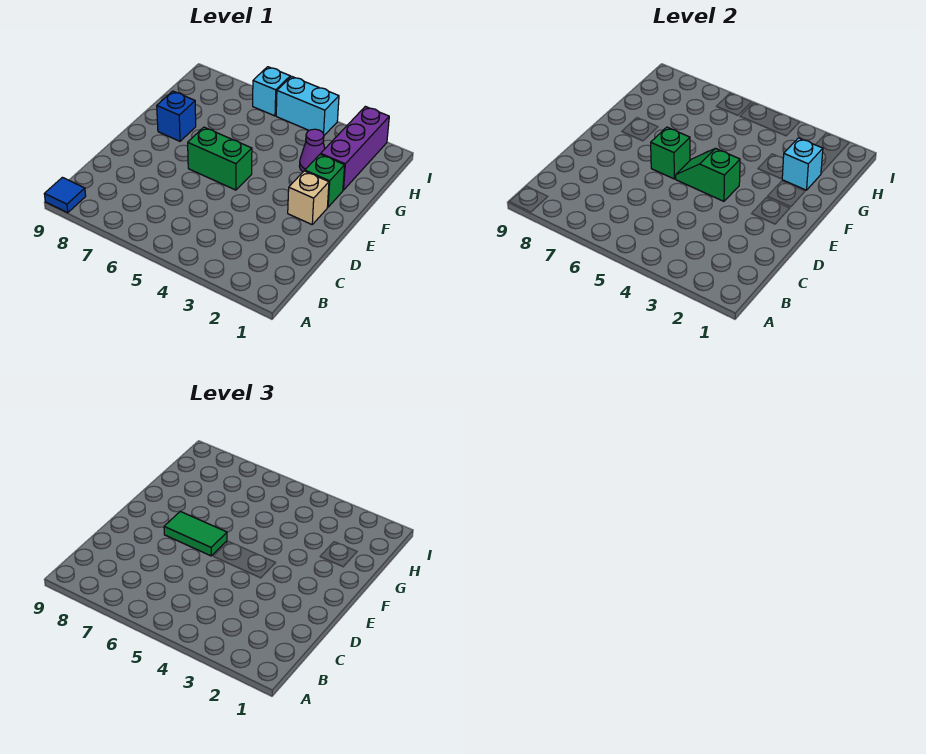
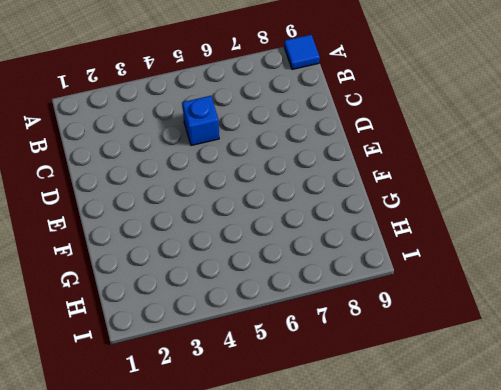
blue brick C5 level 1 -> blue brick F8 level 1
none -> tan brick E2 level 1
none -> green brick E5:E6 level 1
none -> green brick F2 level 1

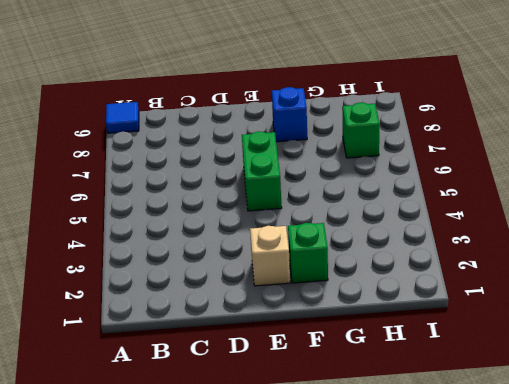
green brick H7 level 1 -> green brick E6 level 2
none -> purple brick G2:I2 level 1
none -> purple cone G3 level 1
none -> cyan brick I4:I5 level 1

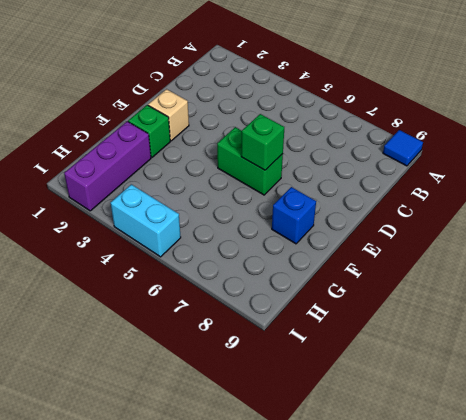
none -> purple cone G3 level 1
none -> cyan brick I6 level 1
none -> green slope E4:E5 level 2 top 4

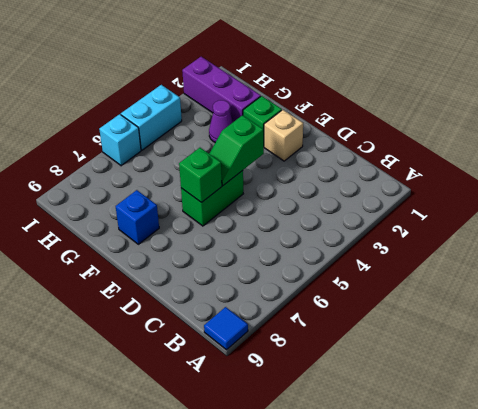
none -> cyan brick G2 level 2
none -> green tile E6:E7 level 3

